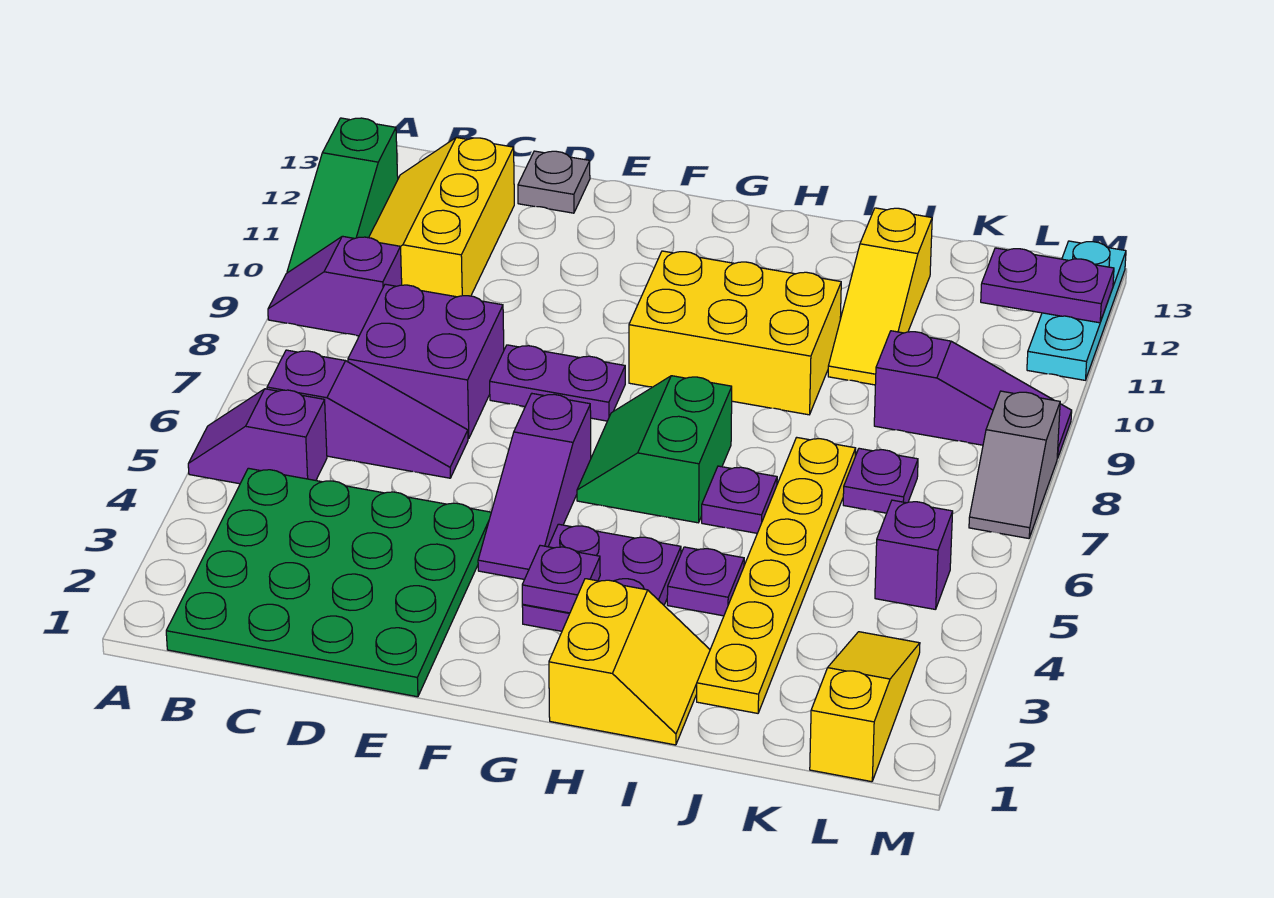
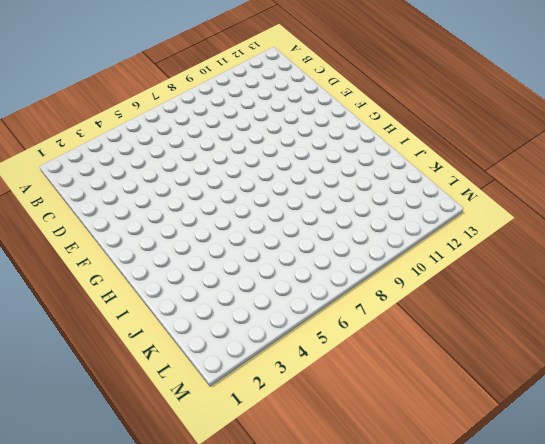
none -> purple slope A5:B5 level 1 top B
none -> purple slope A9:B9 level 1 top B
none -> green slope A10:A12 level 1 top 12

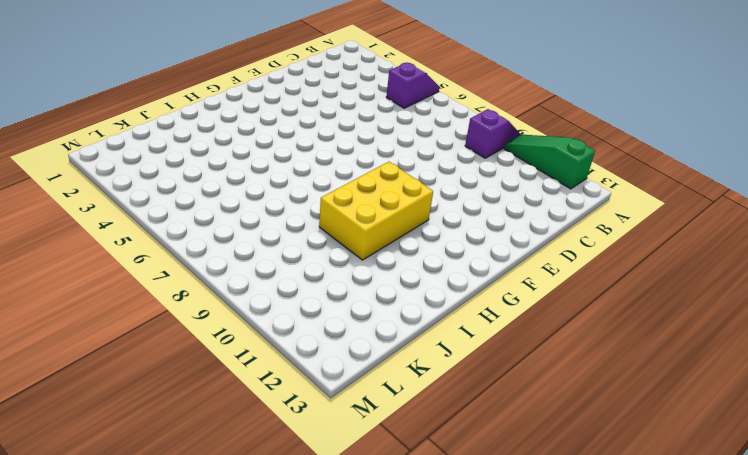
none -> green plate B1:E4 level 1
none -> purple slope B6:D6 level 1 top B
none -> yellow slope B10:C12 level 1 top C

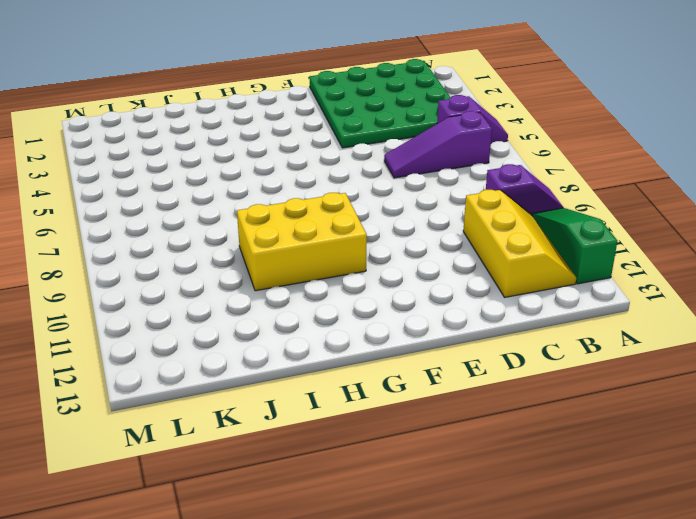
none -> purple brick C7:D8 level 1
none -> grey plate D13 level 1
none -> purple plate E8:F8 level 1

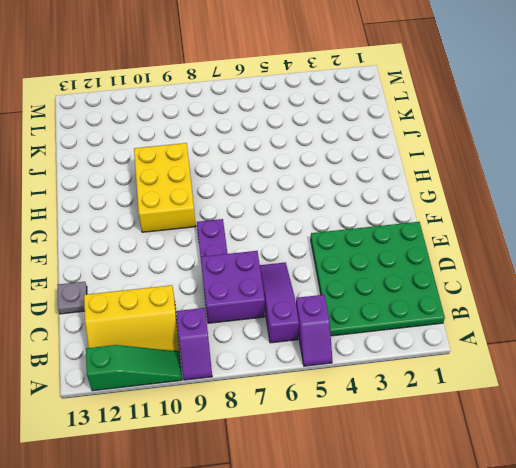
none -> purple slope F4:F6 level 1 top 6
none -> purple plate G3:H4 level 1
none -> green slope G6:H7 level 1 top H

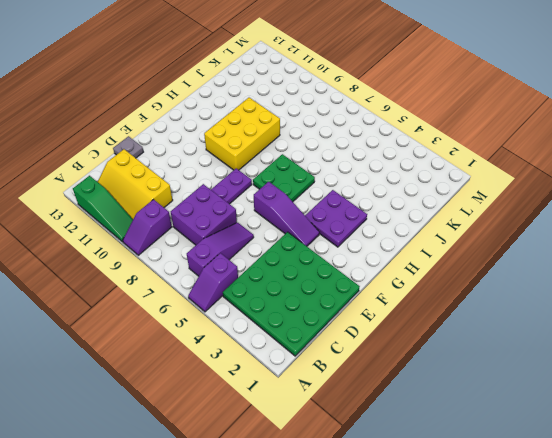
green plate G6:H7 level 1 -> green slope G6:H7 level 1 top H
none -> yellow slope H1:I2 level 1 top H
none -> purple plate I4 level 1
none -> purple plate I6 level 1

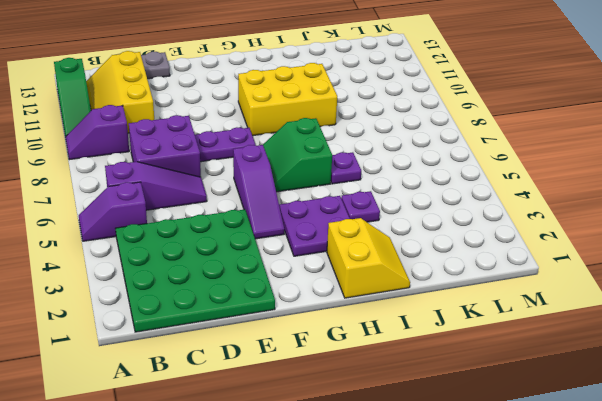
none -> yellow plate J2:J7 level 1
none -> yellow slope J10:J12 level 1 top 12
none -> purple plate K7 level 1

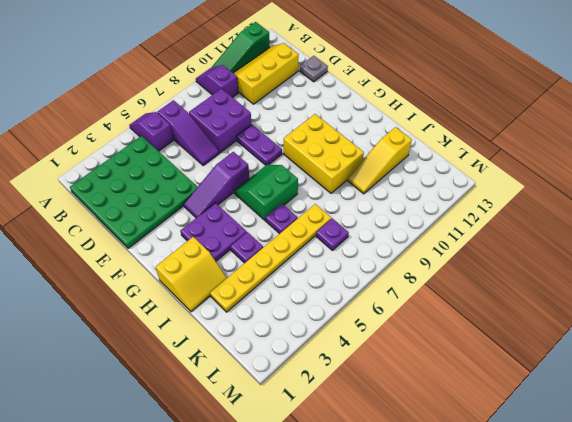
none -> purple slope K9:M9 level 1 top K
none -> yellow slope L1:L3 level 1 top 1
none -> purple brick L5 level 1

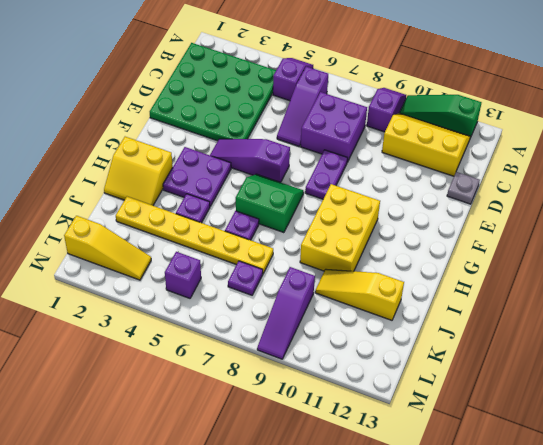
none -> grey slope M7:M8 level 1 top 8
none -> cyan plate M11:M13 level 1
none -> purple plate G3 level 2

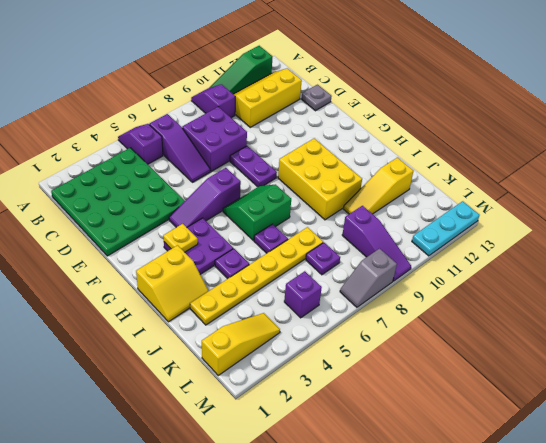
yellow plate G3 level 2 -> purple plate G3 level 2
none -> purple plate L12:M12 level 2

